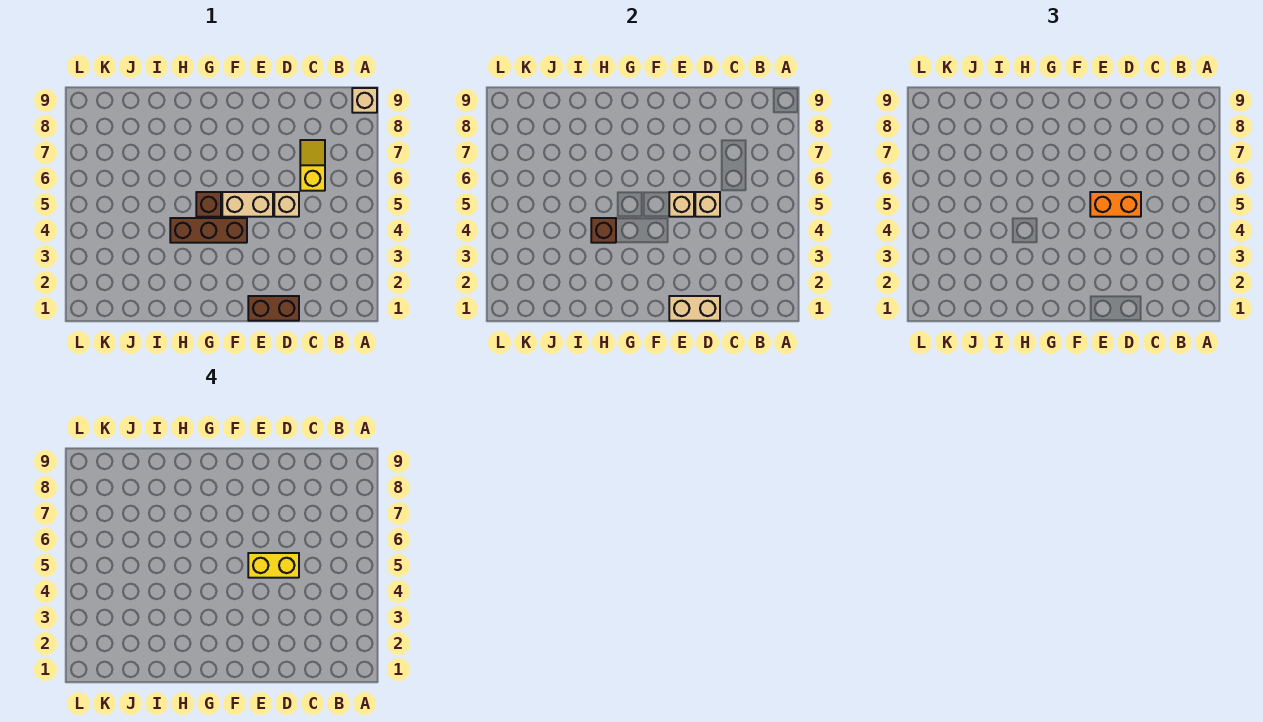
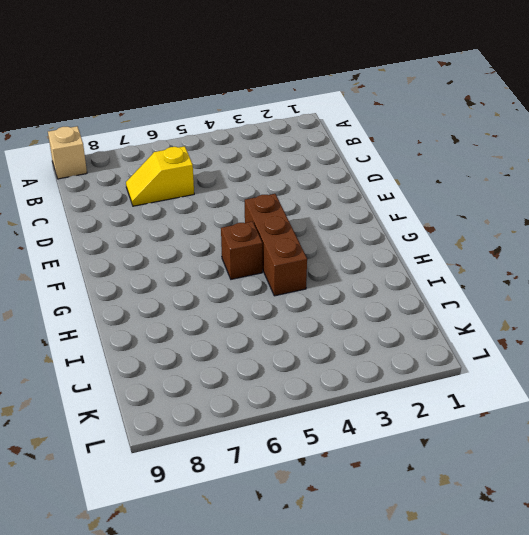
none -> brown brick D1:E1 level 1
none -> tan brick D5 level 1
none -> tan brick E5:F5 level 1

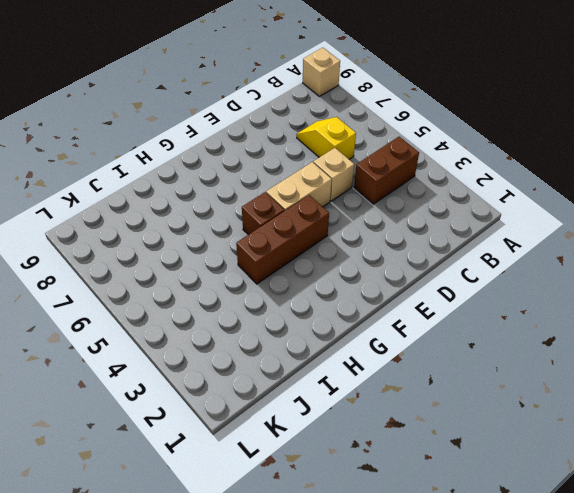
brown brick B4:C4 level 1 -> brown brick D1:E1 level 1
none -> tan brick D1:E1 level 2
none -> tan brick D5 level 2
none -> tan brick E5 level 2

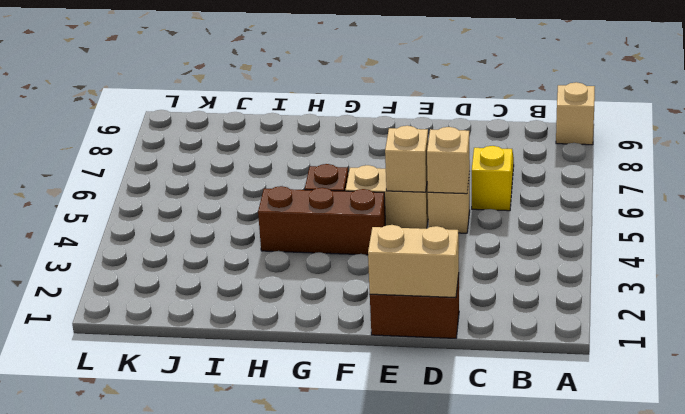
none -> brown brick H4 level 2
none -> orange brick D5:E5 level 3
none -> yellow brick D5:E5 level 4

